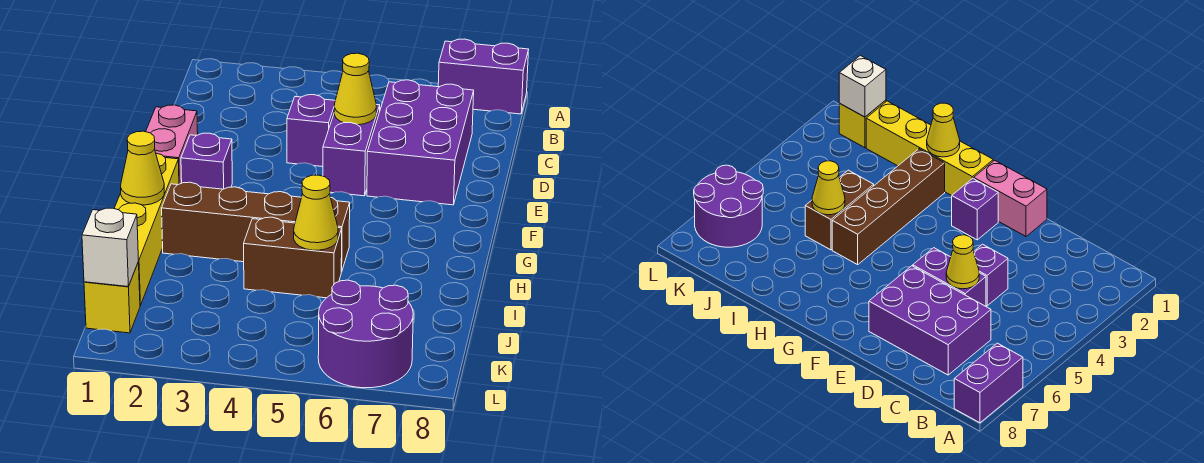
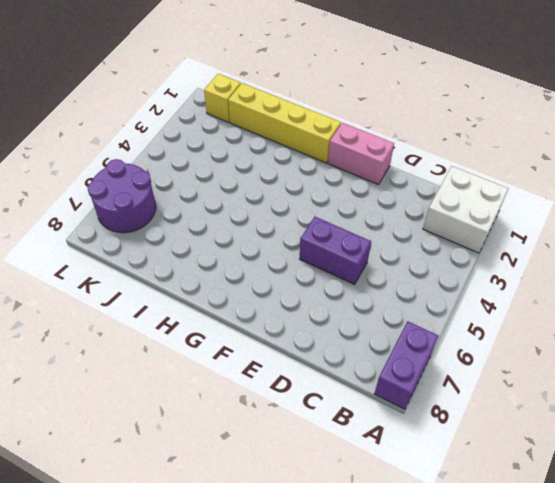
white brick A1:B2 level 1 -> none
none -> purple brick C6:E7 level 1
none -> purple brick D4 level 1
none -> purple brick F2 level 1

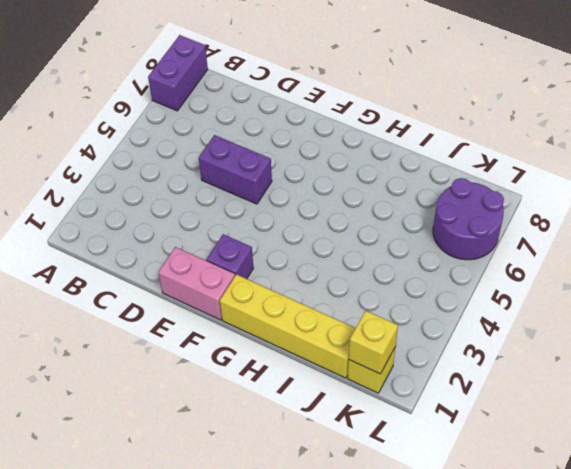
yellow brick K1 level 2 -> white brick K1 level 2
none -> purple brick C6:E7 level 1
none -> purple brick D4 level 1
none -> brown brick H2:H5 level 1

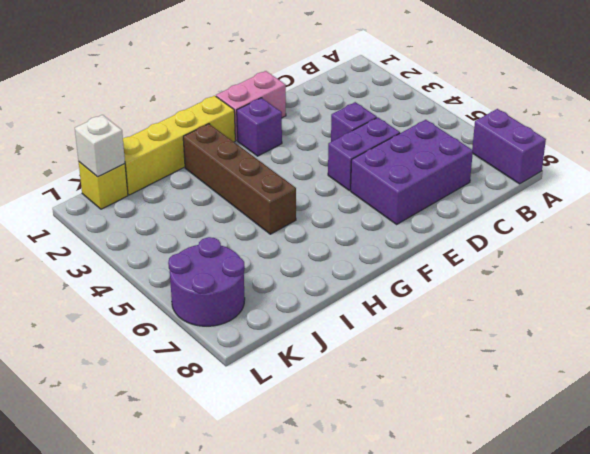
none -> brown brick I4:I5 level 1
none -> yellow cone D5 level 2
none -> yellow cone H1 level 2

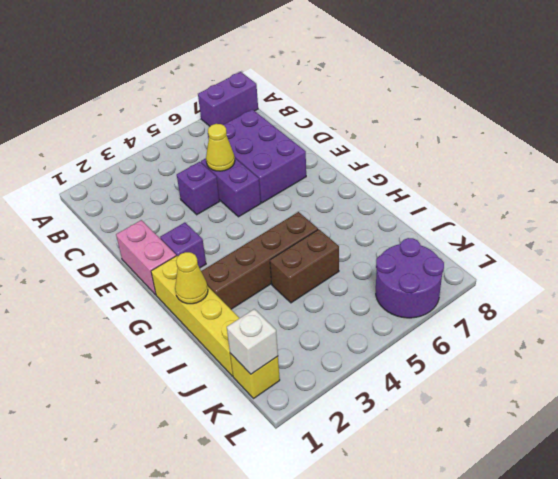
none -> yellow cone I5 level 2

